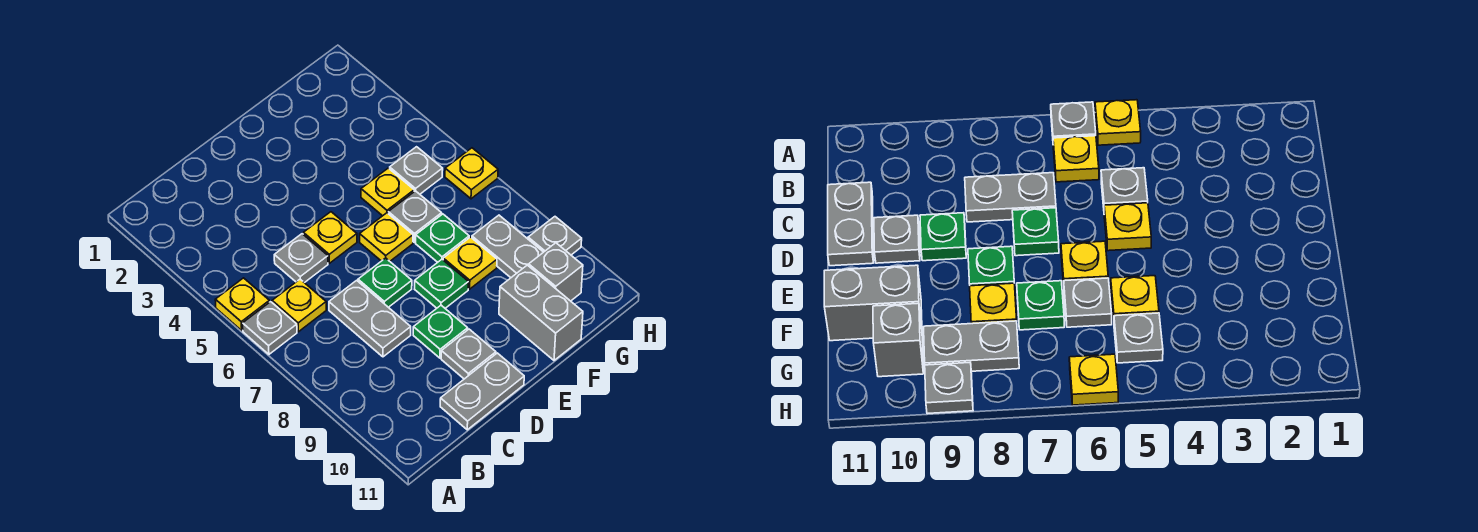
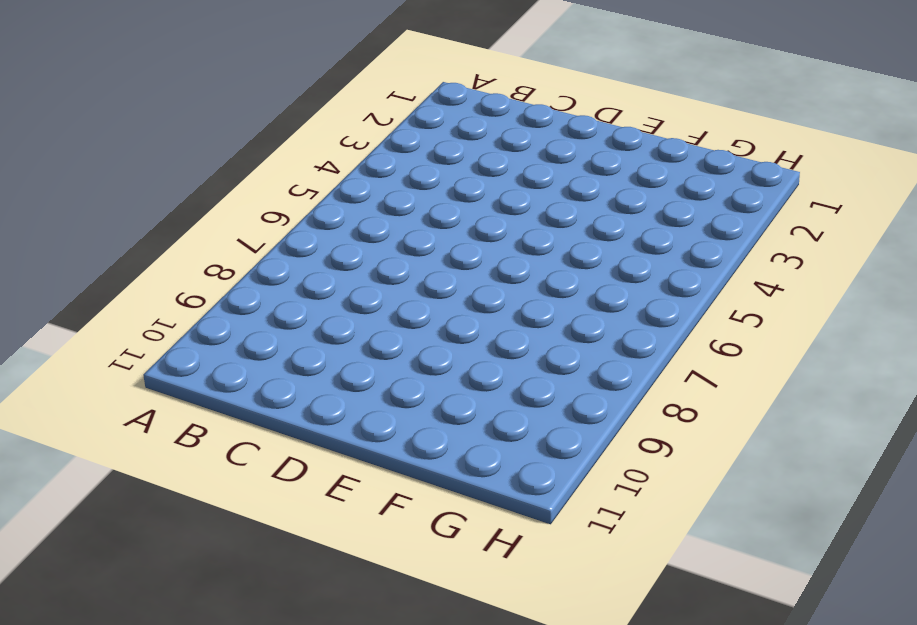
none -> yellow plate A5 level 1
none -> grey plate A6 level 1
none -> yellow plate B6 level 1

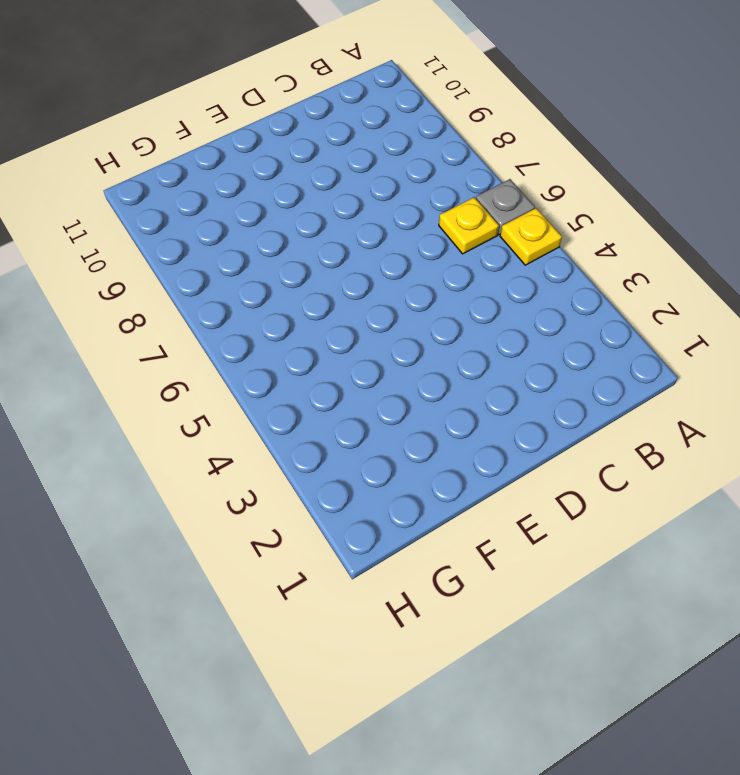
none -> grey plate C5 level 1
none -> grey plate C7:C8 level 1
none -> grey plate C11:D11 level 1

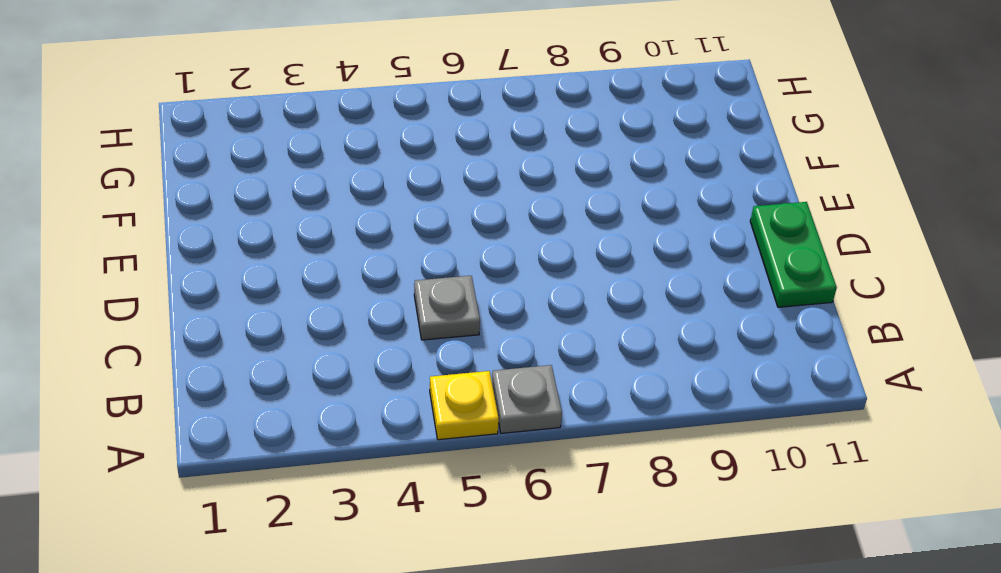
green plate C11:D11 level 1 -> grey plate C11:D11 level 1
none -> yellow plate B6 level 1
none -> grey plate C7:C8 level 1
none -> yellow plate D5 level 1

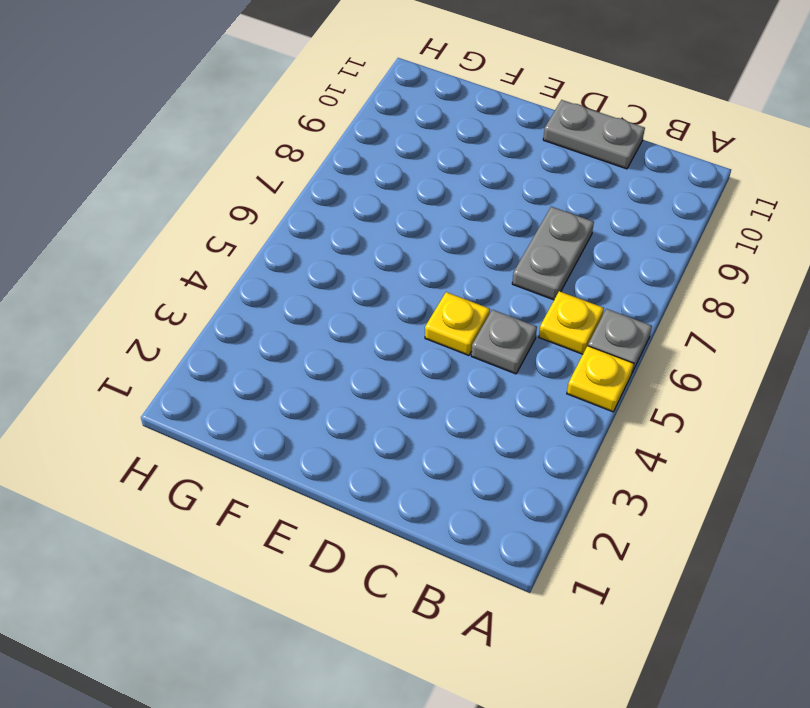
none -> green plate D7 level 1
none -> green plate D9 level 1
none -> grey plate D10 level 1

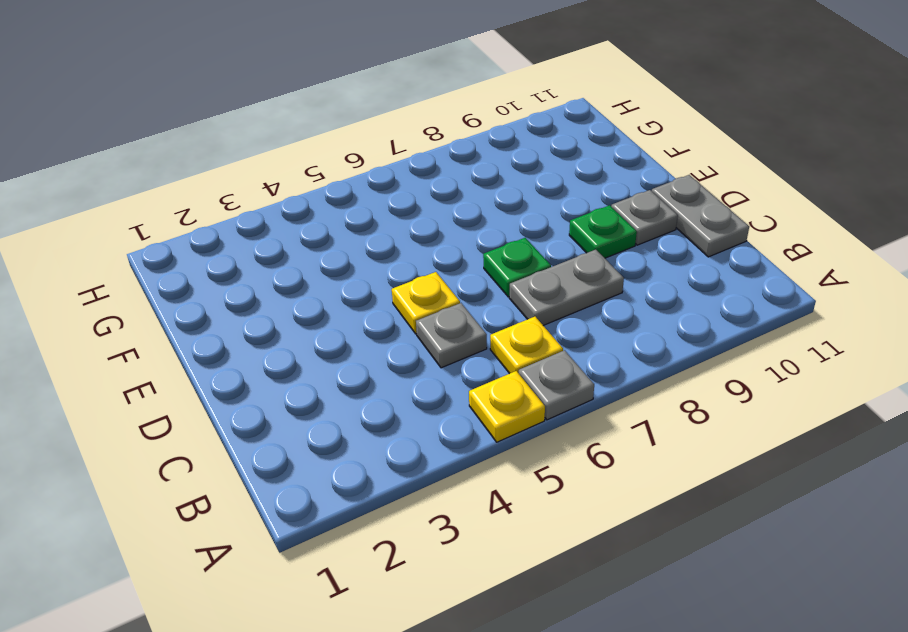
none -> yellow plate E6 level 1
none -> green plate E8 level 1
none -> yellow plate F5 level 1

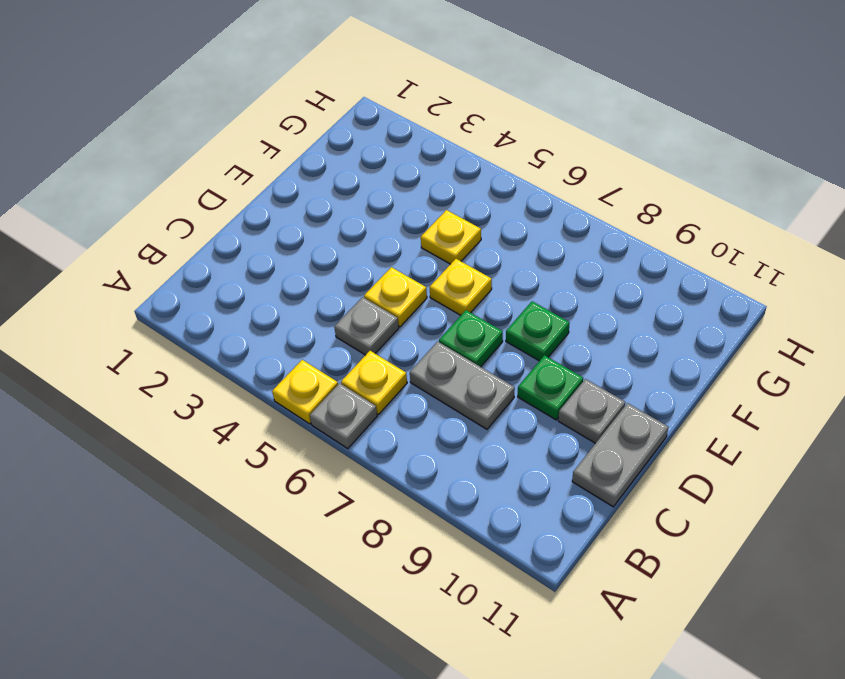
none -> grey plate F6 level 1
none -> green plate F7 level 1
none -> yellow plate F8 level 1

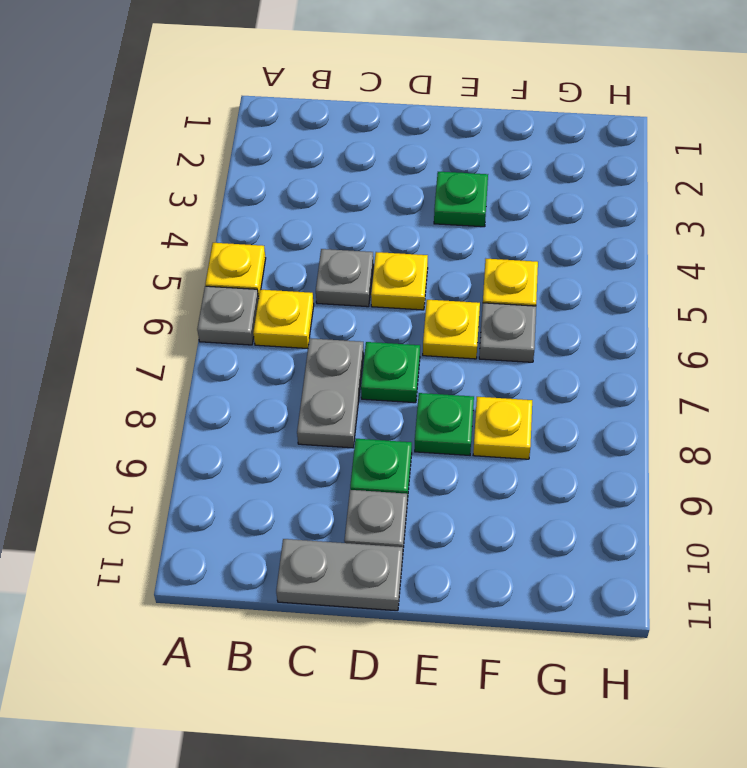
green plate E3 level 1 -> green plate F7 level 1
none -> grey brick F10:F11 level 1
none -> grey plate G5 level 1
none -> grey plate G8:G9 level 1

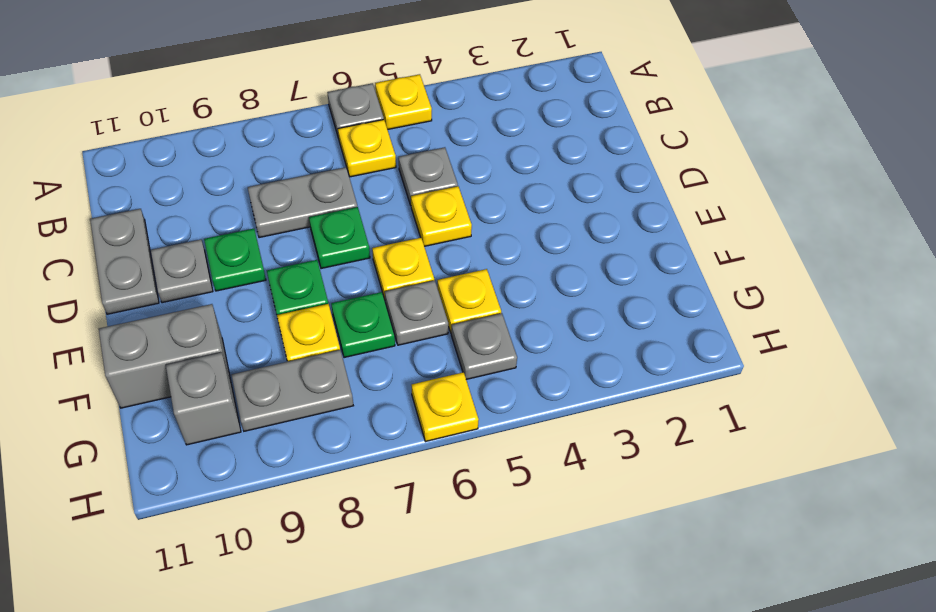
none -> grey plate H9 level 1

